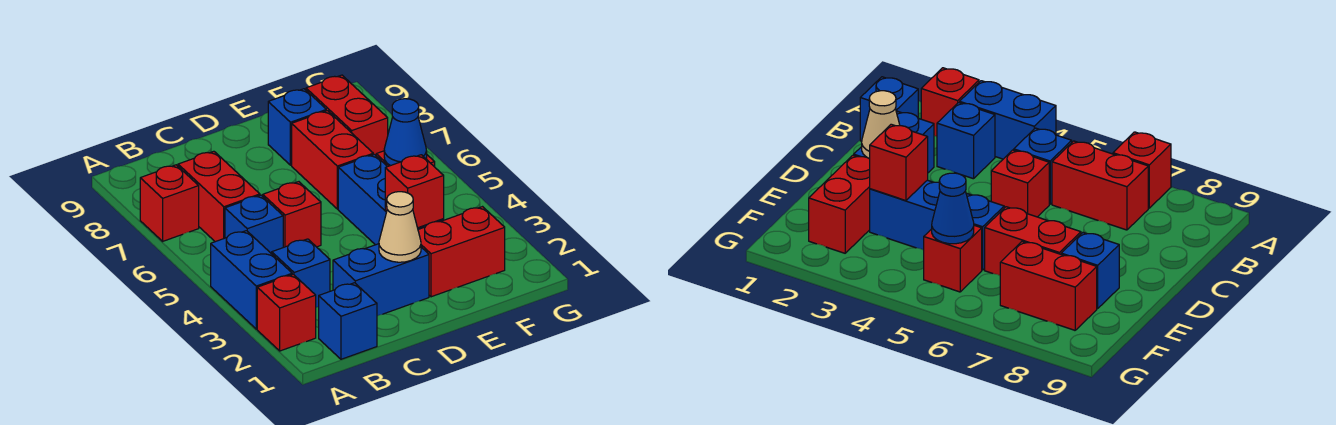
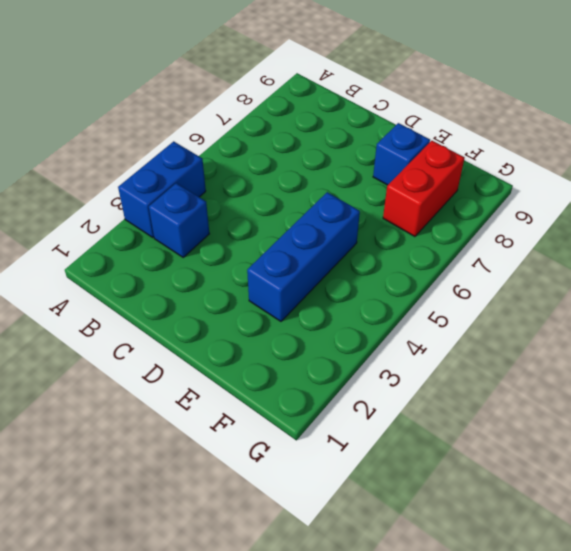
none -> red brick A2 level 1
none -> red brick A7 level 1
none -> blue brick B1 level 1

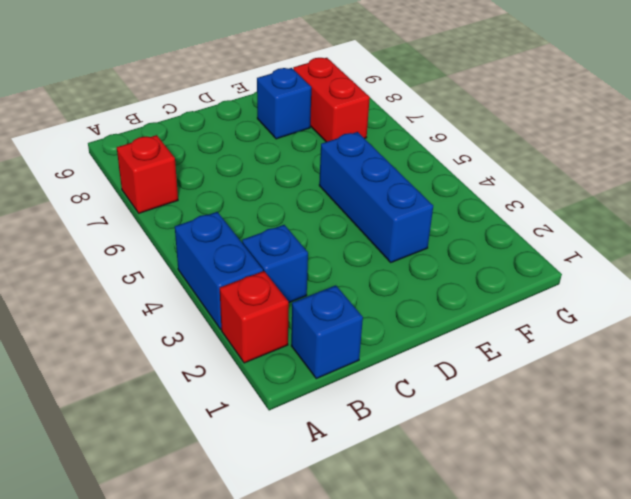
none -> blue brick B5 level 1
none -> red brick B6:B7 level 1
none -> blue brick C2:D2 level 1

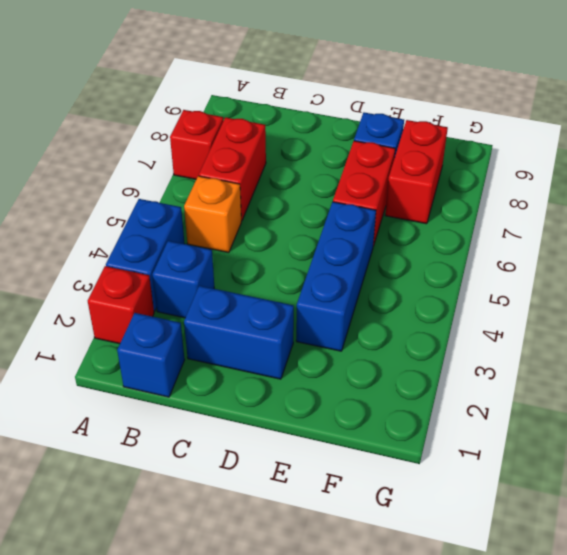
orange brick B5 level 1 -> blue brick B5 level 1
none -> red brick C5 level 1
none -> red brick E2:F2 level 1
none -> red brick F5 level 1

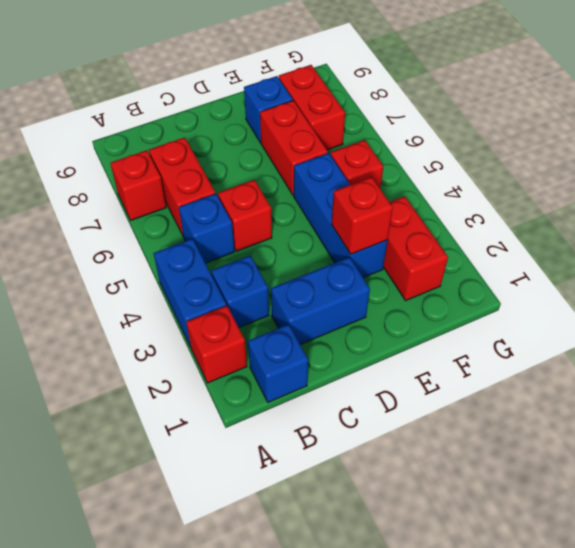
red brick F2:F3 level 1 -> red brick E2:F2 level 1
none -> tan cone D2 level 2
none -> blue cone F5 level 2

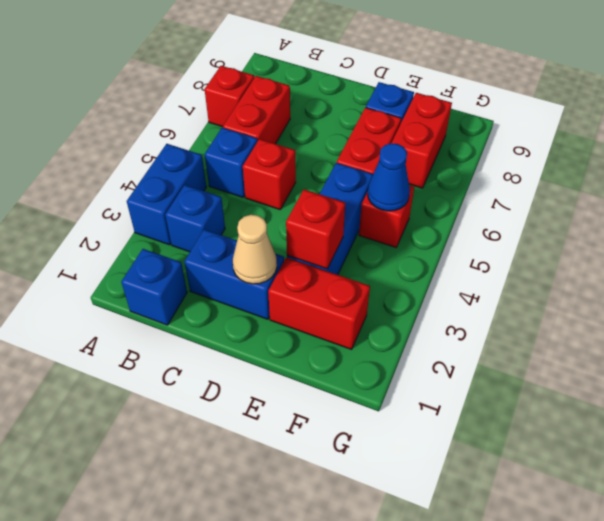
none -> red brick A2 level 1

